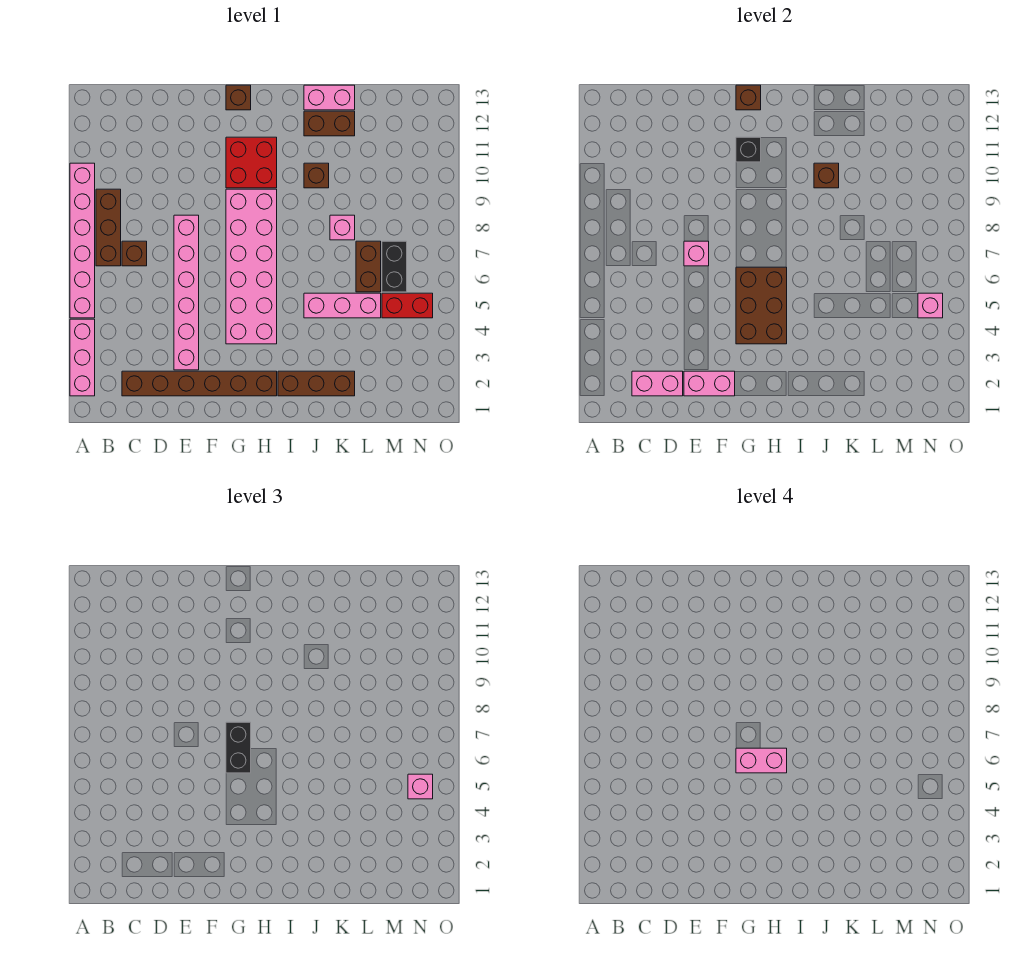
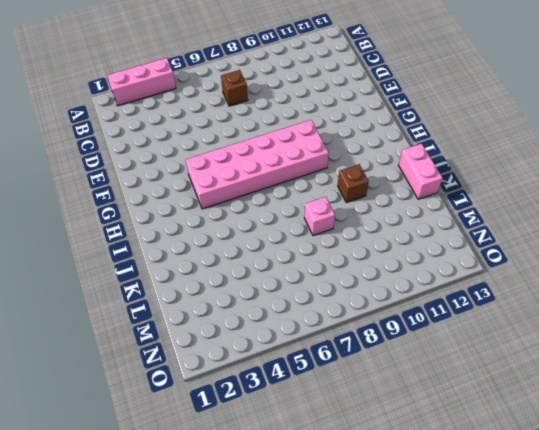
none -> pink brick A5:A10 level 1
none -> brown brick B7:B9 level 1
none -> brown brick C2:H2 level 1

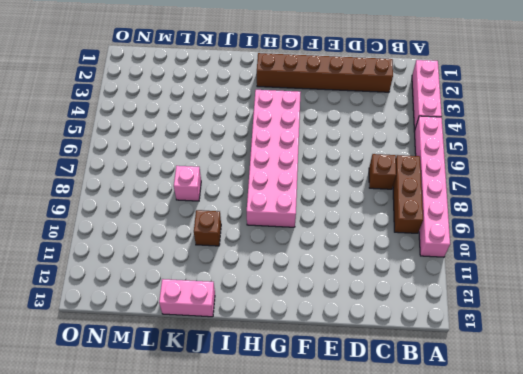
none -> pink brick E3:E8 level 1
none -> red brick G10:H11 level 1
none -> brown brick G13 level 1

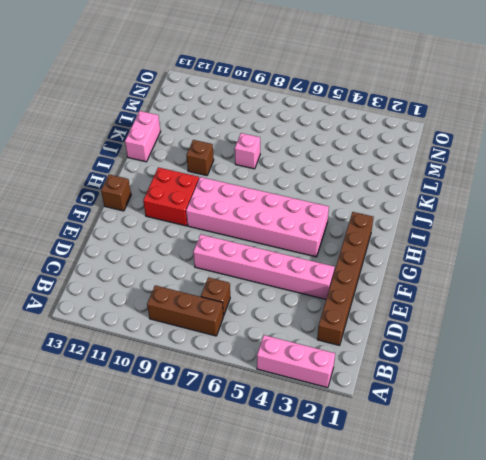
none -> pink brick A5:A10 level 1
none -> brown brick I2:K2 level 1
none -> pink brick J5:L5 level 1

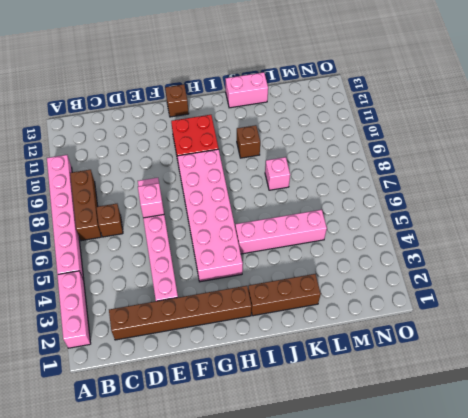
pink brick I5:L5 level 1 -> pink brick J5:L5 level 1
none -> brown brick J12:K12 level 1
none -> brown brick L6:L7 level 1
none -> red brick M5:N5 level 1

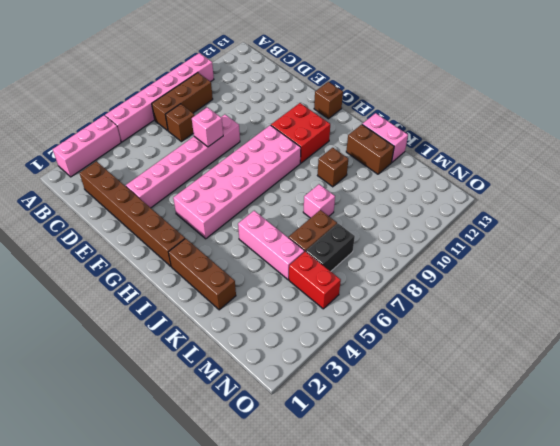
none -> pink brick C2:D2 level 2
none -> pink brick E2:F2 level 2
none -> brown brick G4:H6 level 2

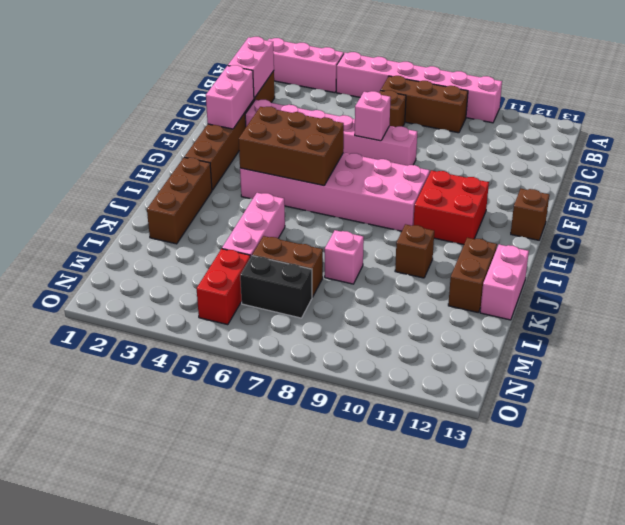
none -> black brick G11 level 2
none -> brown brick G13 level 2
none -> brown brick J10 level 2

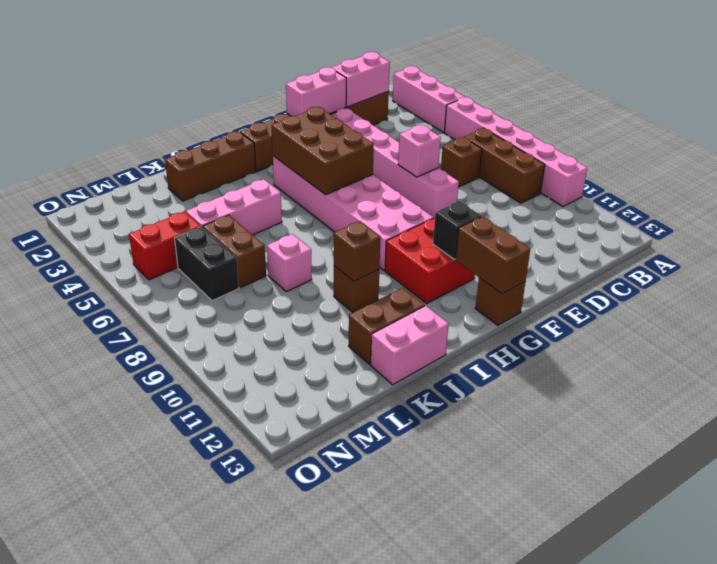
brown brick G12:G13 level 2 -> brown brick G13 level 2
none -> pink brick N5 level 2
none -> black brick G6:G7 level 3
none -> pink brick N5 level 3

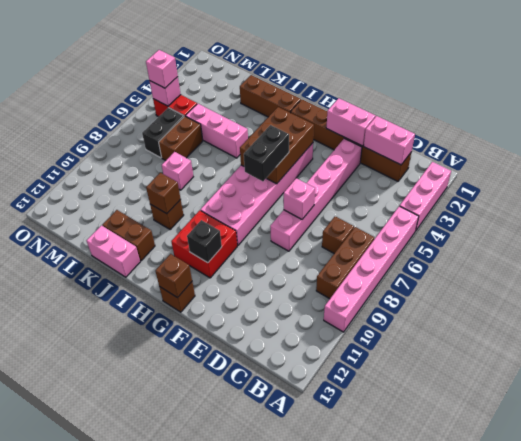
none -> pink brick G6:H6 level 4

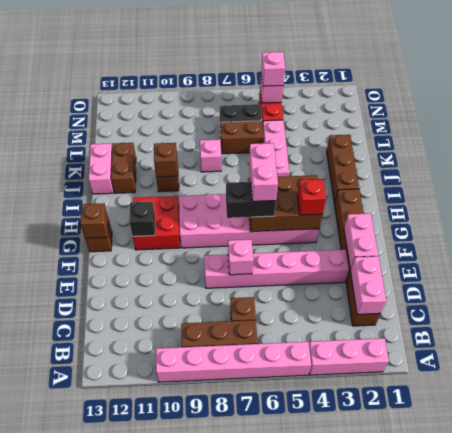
red brick G4 level 3 -> none

